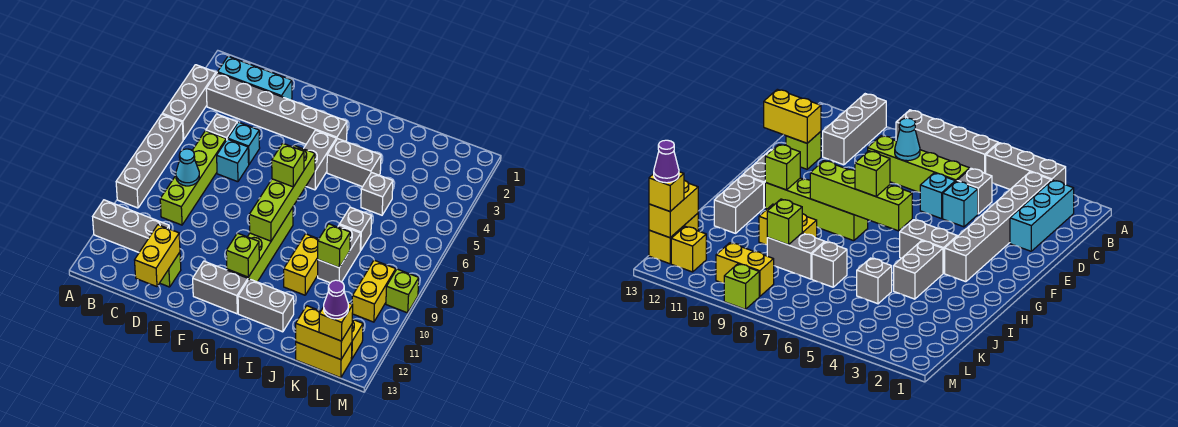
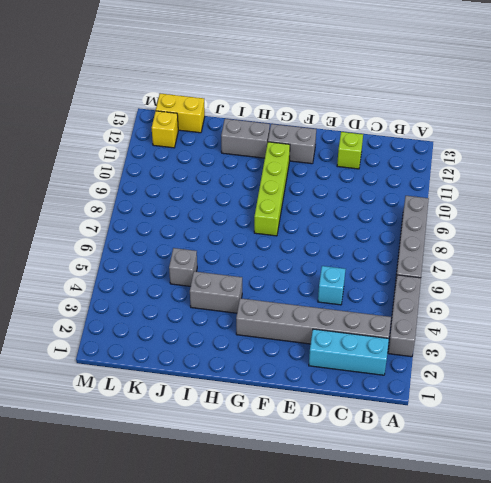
none -> grey brick A11:C11 level 1
none -> grey brick C5 level 1
none -> lime brick C6:C9 level 1
none -> cyan brick D6 level 1

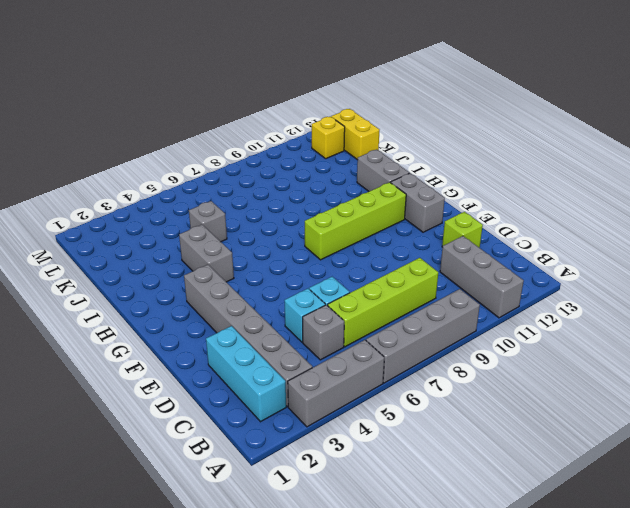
none -> grey brick G4:G5 level 1
none -> yellow brick I9:I10 level 1
none -> grey brick J7 level 1
none -> grey brick J8:J9 level 1

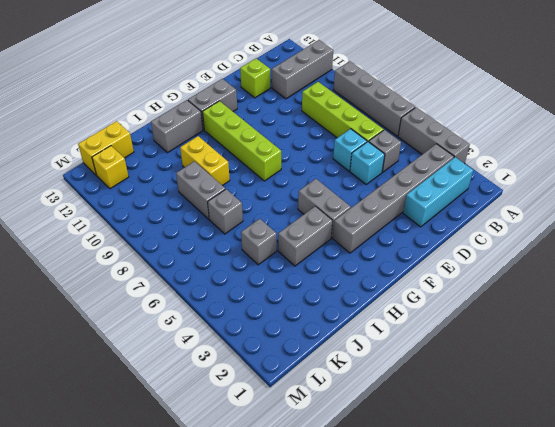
none -> yellow brick L9:L10 level 1
none -> lime brick M9 level 1
none -> cyan cone C8 level 2
none -> yellow brick D12:D13 level 2

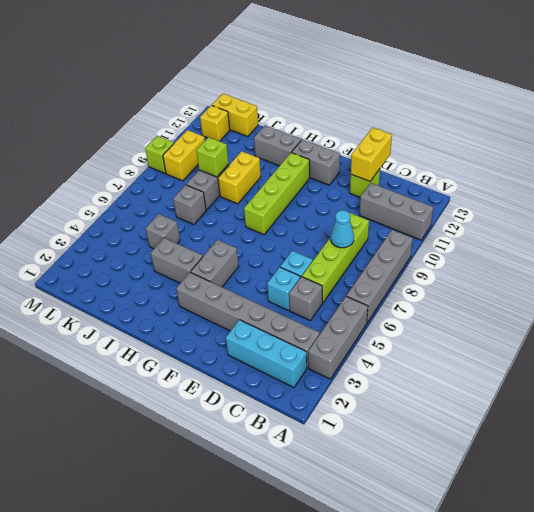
none -> lime brick G6:G9 level 2
none -> lime brick G11 level 2
none -> yellow brick K13:L13 level 2
none -> lime brick G7 level 3

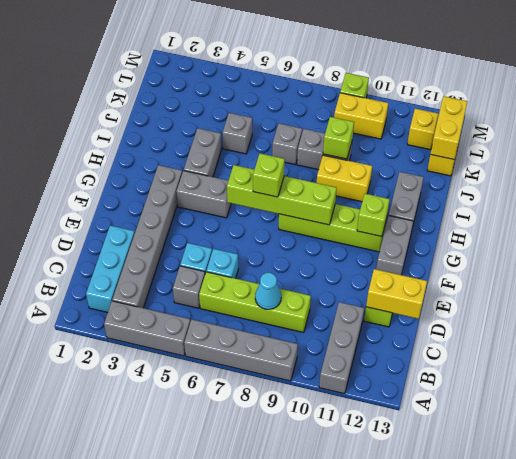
none -> yellow brick L13 level 3
none -> purple cone L13 level 4

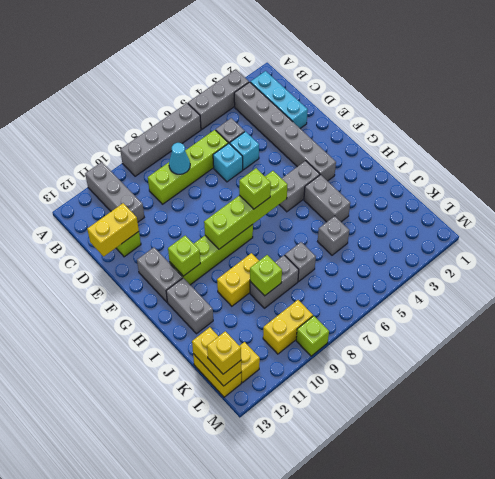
none -> purple cone L13 level 4

